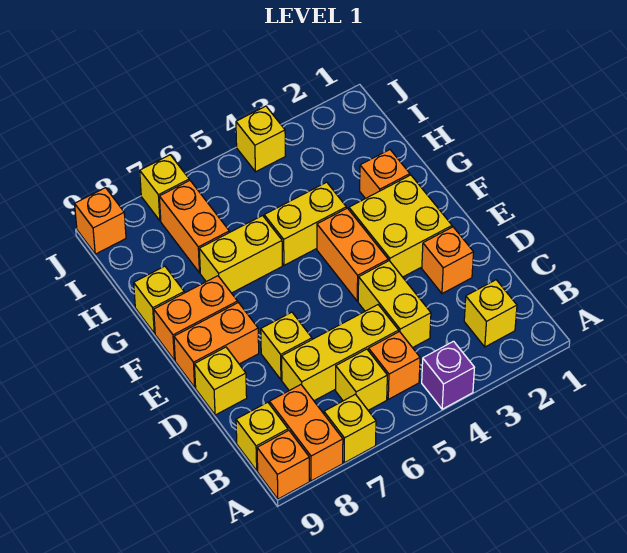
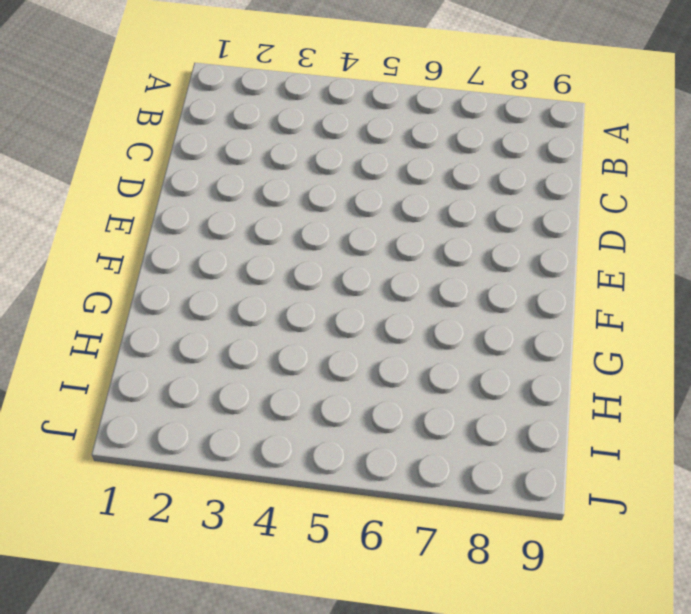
none -> purple brick A4 level 1
none -> yellow brick A7 level 1
none -> orange brick A8:B8 level 1

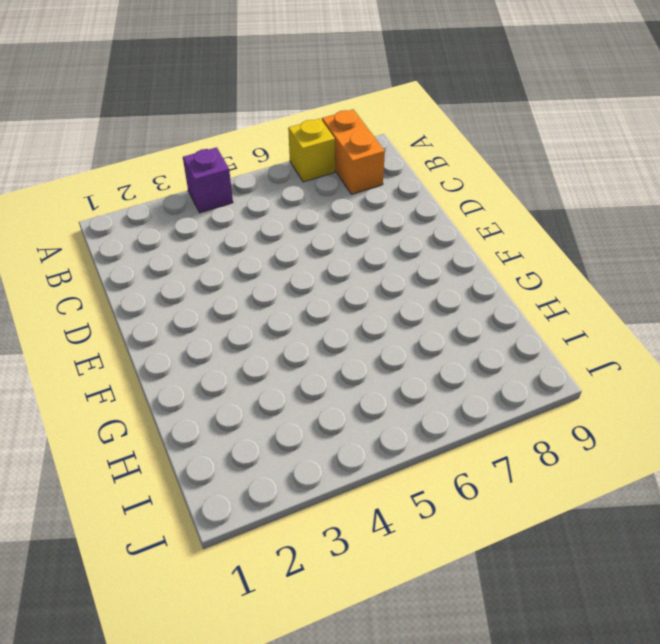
none -> orange brick A9 level 1
none -> yellow brick B2 level 1
none -> orange brick B5 level 1

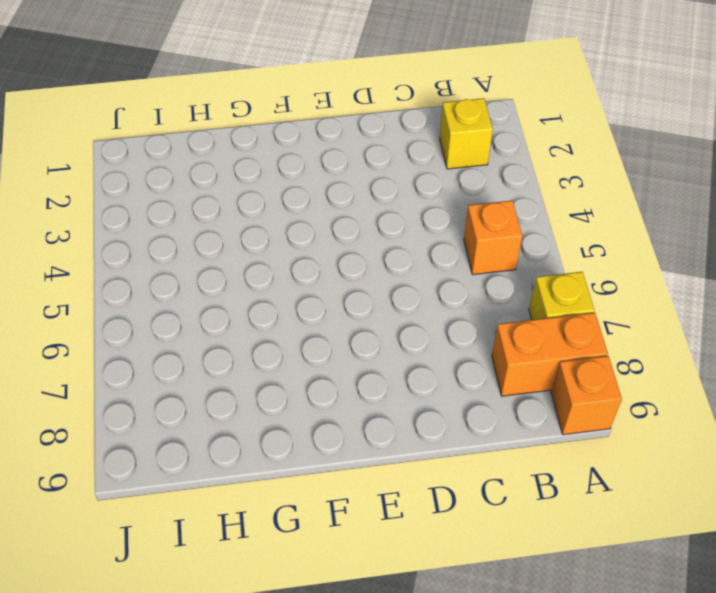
none -> purple brick A4 level 1
none -> yellow brick B6 level 1
none -> yellow brick B9 level 1

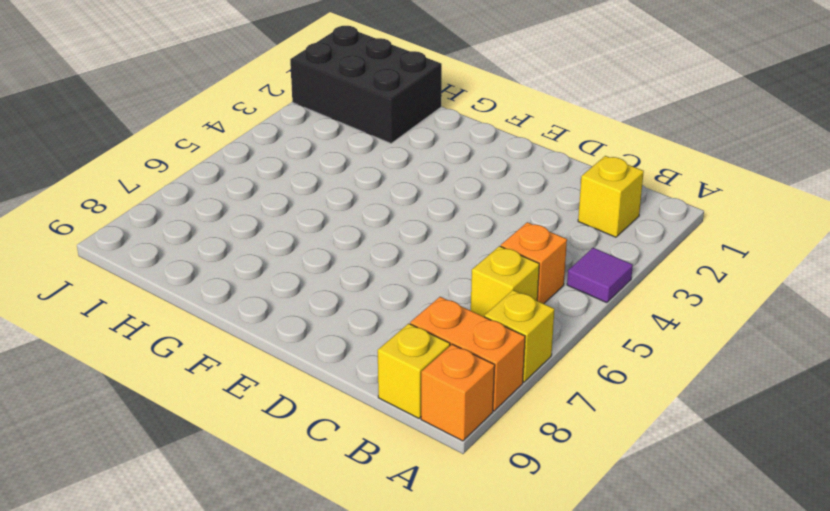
purple tile A4 level 1 -> purple brick A4 level 1
black brick H1:J2 level 1 -> none
none -> yellow brick C4:D4 level 1
none -> yellow brick C5:C7 level 1
none -> orange brick D2 level 1

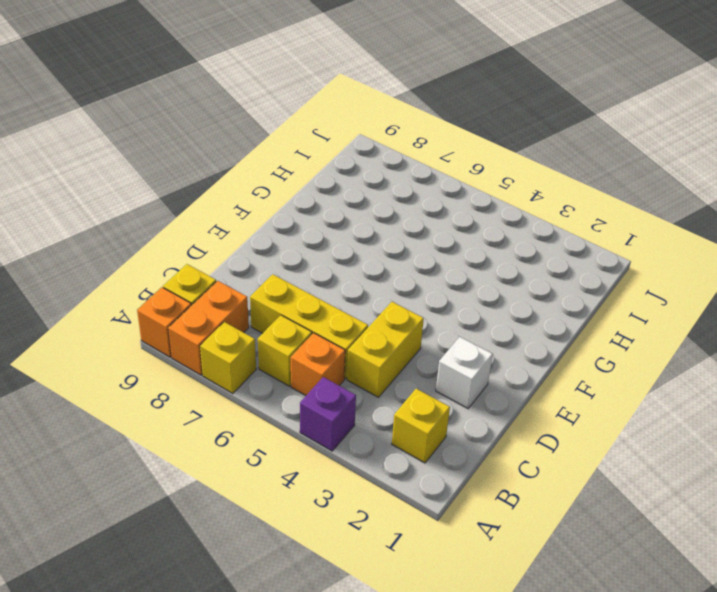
white brick D2 level 1 -> orange brick D2 level 1
none -> yellow brick D7 level 1
none -> yellow brick D9 level 1
none -> yellow brick E2:F3 level 1

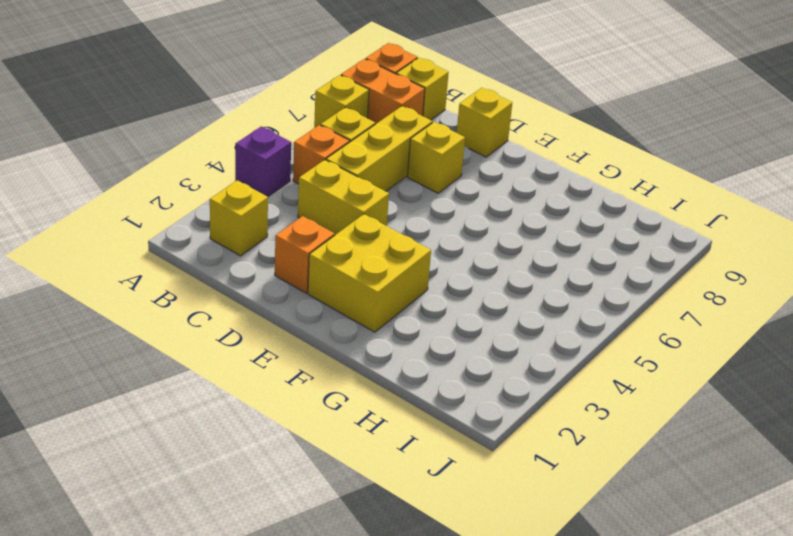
none -> orange brick E4:F4 level 1
none -> orange brick E8:E9 level 1
none -> orange brick F8:F9 level 1

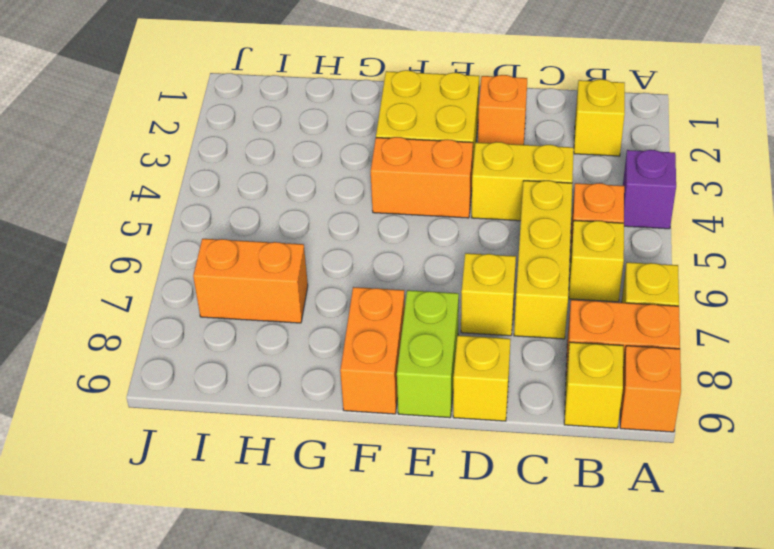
lime brick E8:E9 level 1 -> orange brick E8:E9 level 1
none -> orange brick G2 level 1
none -> yellow brick G4:G5 level 1
none -> yellow brick G6:G7 level 1

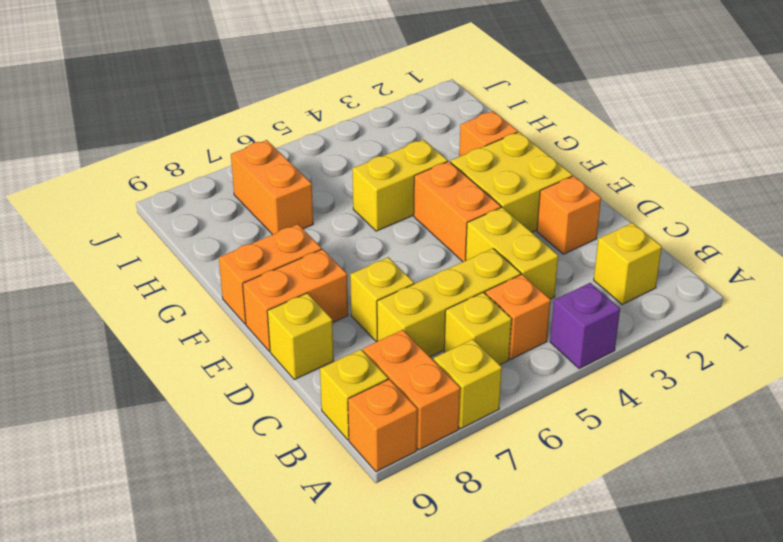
none -> yellow brick G6:G7 level 1
none -> yellow brick G9 level 1
none -> yellow brick J4 level 1

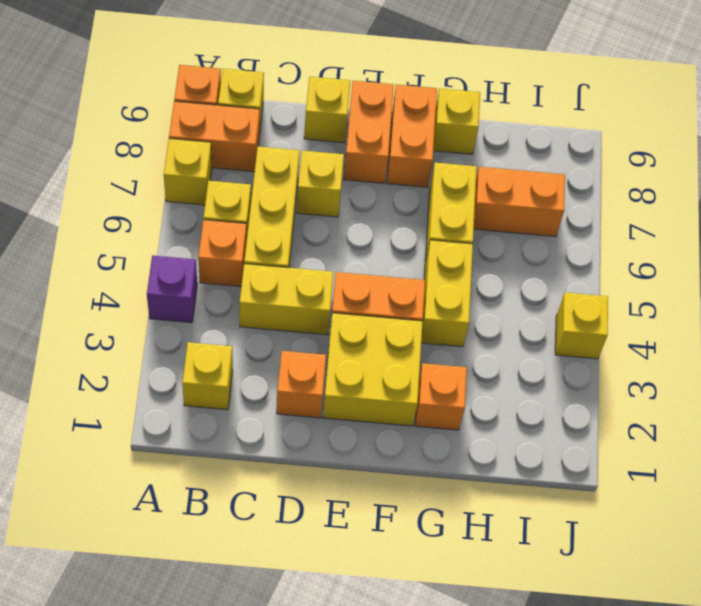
none -> yellow brick J7 level 1
none -> orange brick J9 level 1

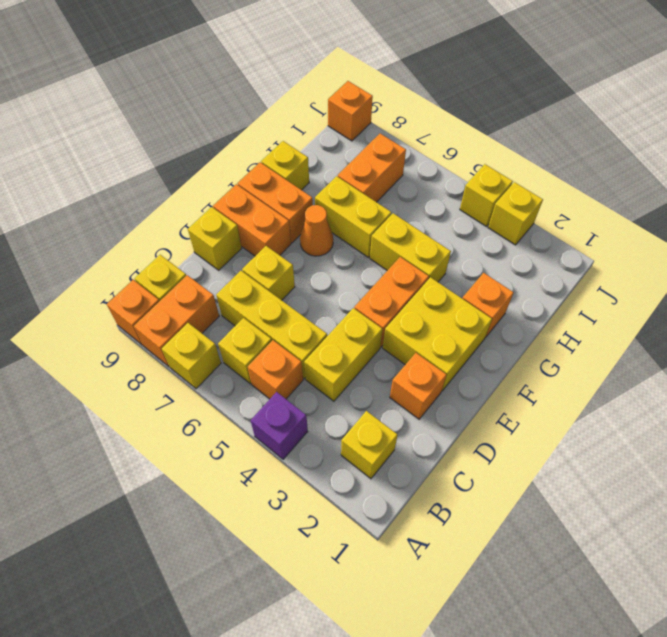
orange cone F7 level 1 -> none
yellow brick J3 level 1 -> yellow brick J7 level 1

